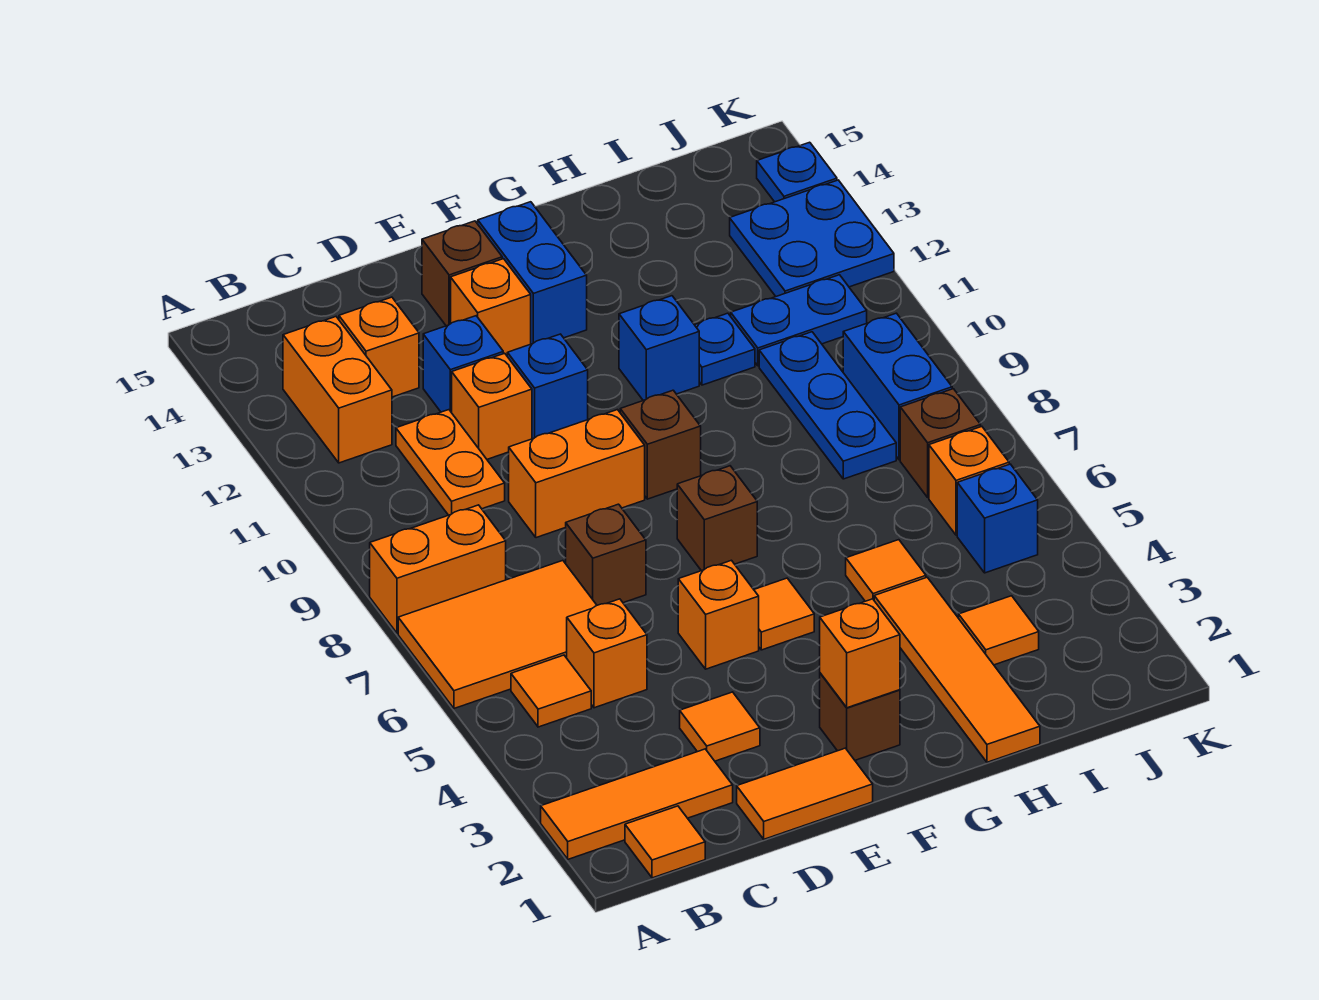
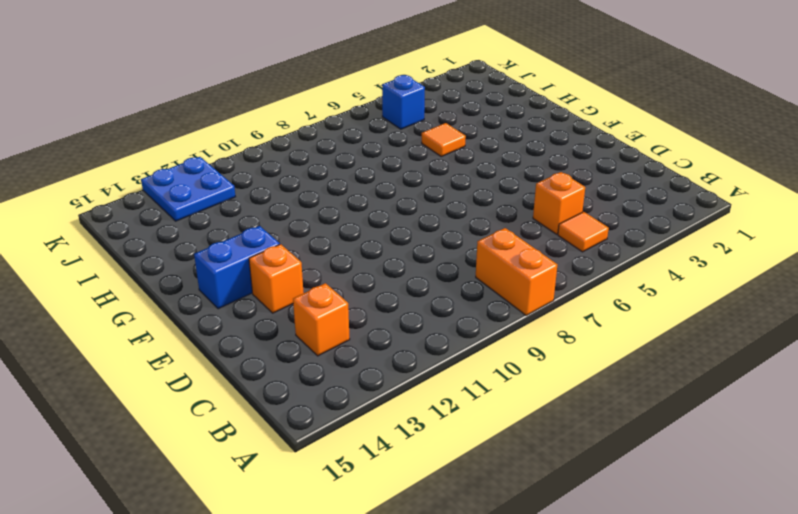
none -> orange tile A2:C2 level 1
none -> orange tile A6:C7 level 1
none -> orange tile B1 level 1
none -> orange brick B12:B13 level 1

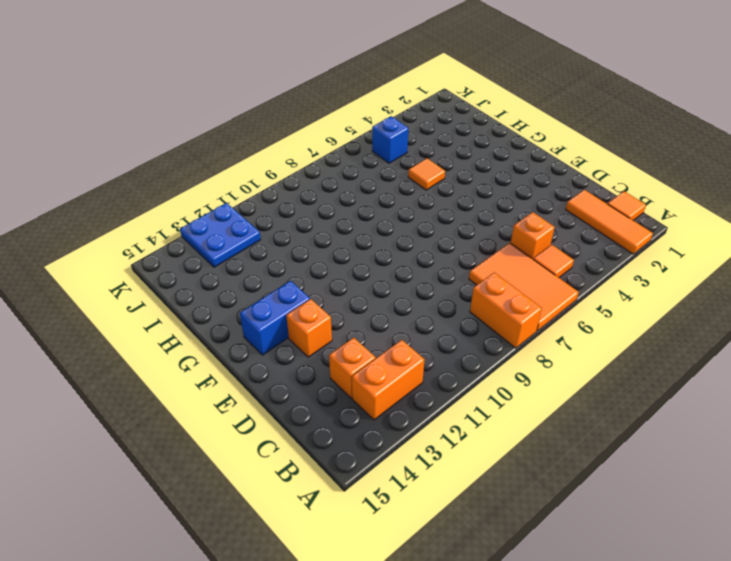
none -> orange plate C10:C11 level 1
none -> orange tile D1:E1 level 1
none -> orange tile D3 level 1
none -> brown brick D7 level 1

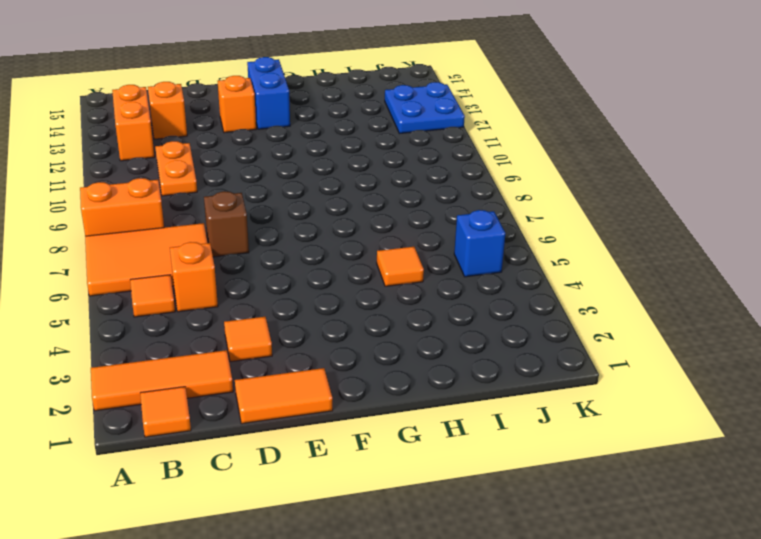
none -> orange brick D9:E9 level 1
none -> orange brick D11 level 1
none -> blue brick D12 level 1
none -> orange brick E5 level 1

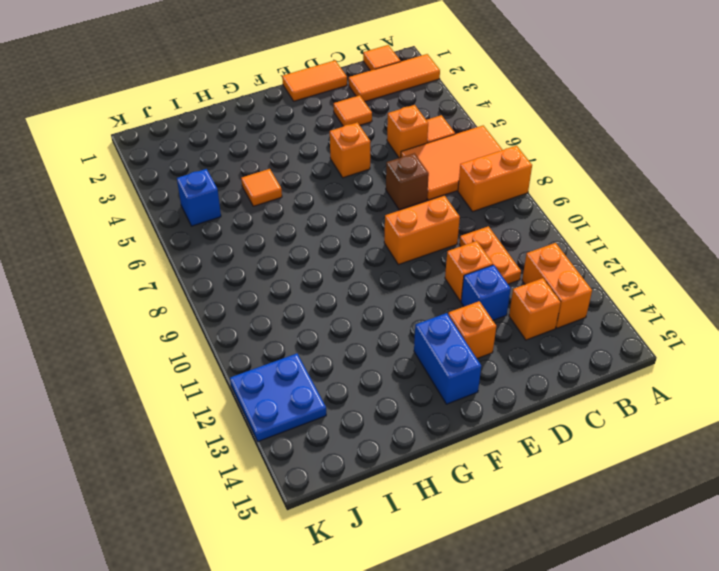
none -> blue brick E11 level 1
none -> brown brick E14 level 1
none -> brown brick F2 level 1
none -> orange tile F5 level 1

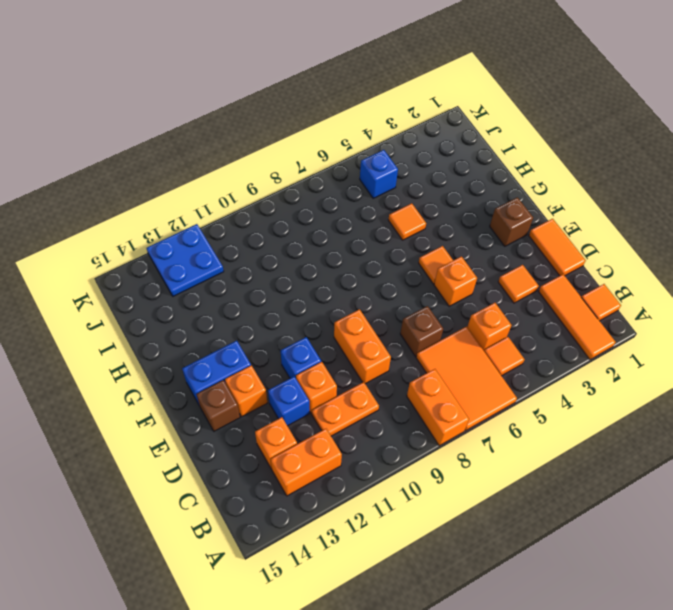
none -> brown brick F7 level 1
none -> brown brick F9 level 1
none -> blue brick G11 level 1
none -> orange tile H1:H4 level 1

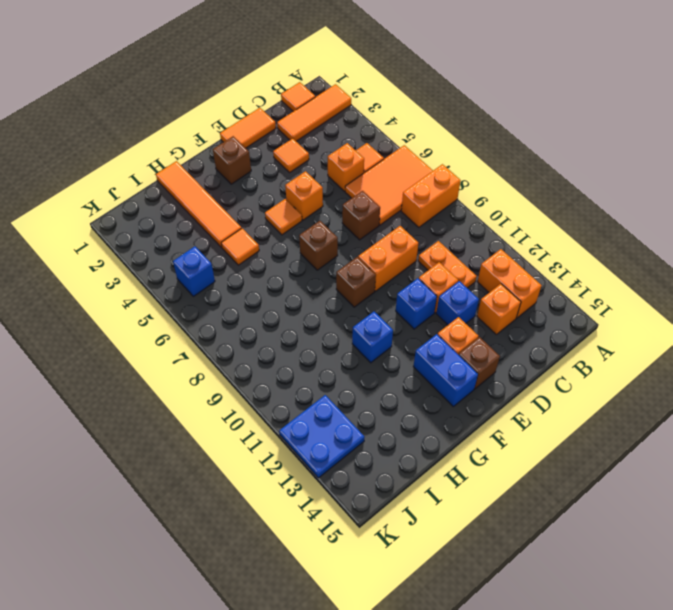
none -> blue plate H11 level 1
none -> orange tile I3 level 1
none -> blue plate I8:I10 level 1
none -> blue plate I11:J11 level 1

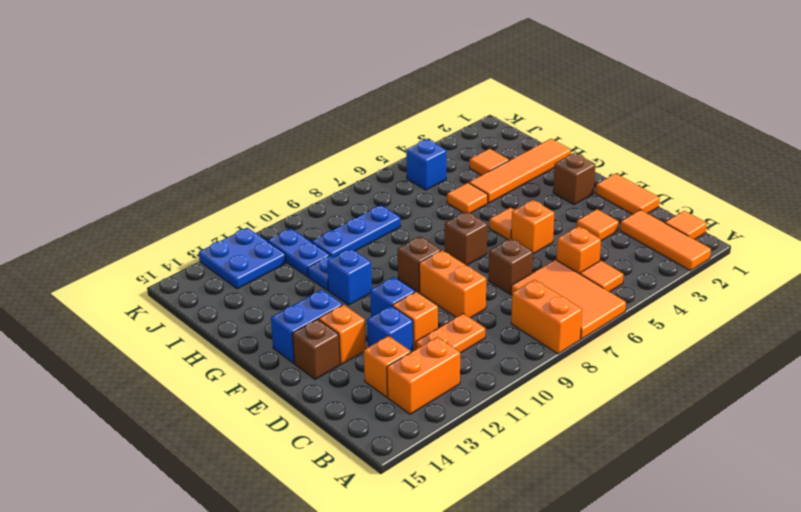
none -> orange brick J6 level 1
none -> brown brick J7 level 1
none -> blue brick J8:J9 level 1
none -> blue plate K14 level 1

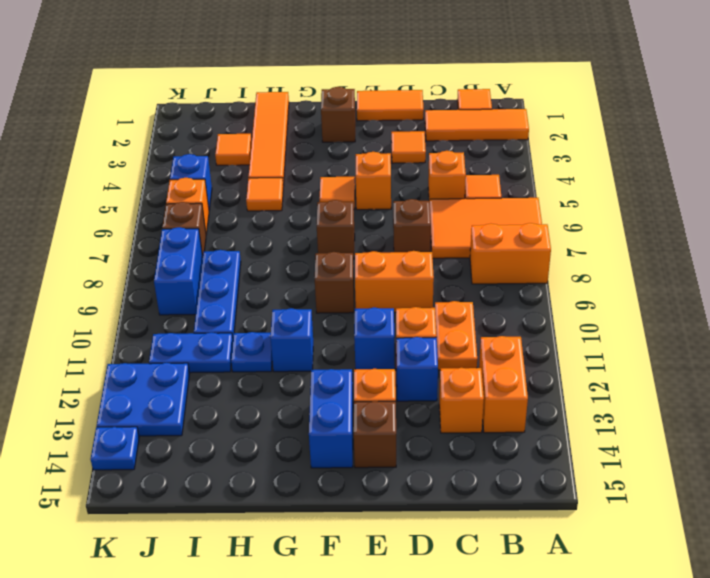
none -> orange brick F2 level 2

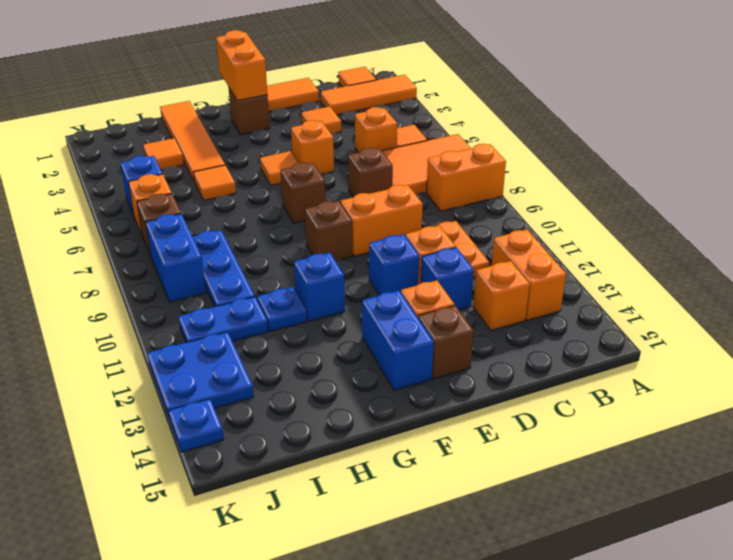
orange brick F1:F2 level 2 -> orange brick F2 level 2

